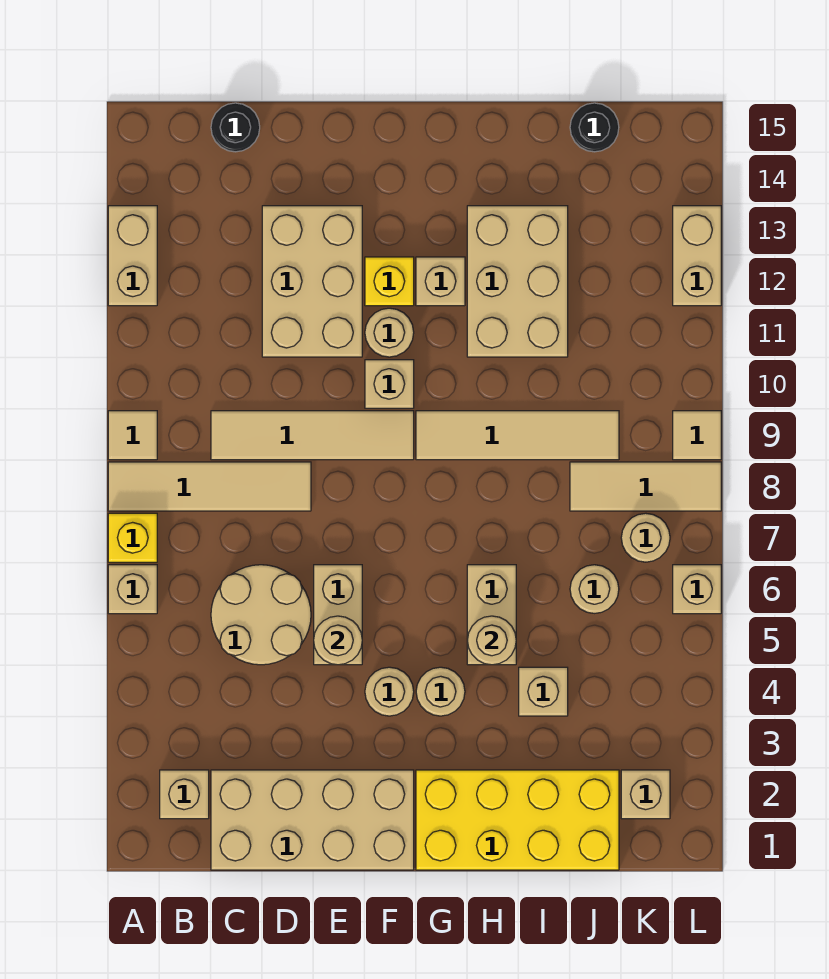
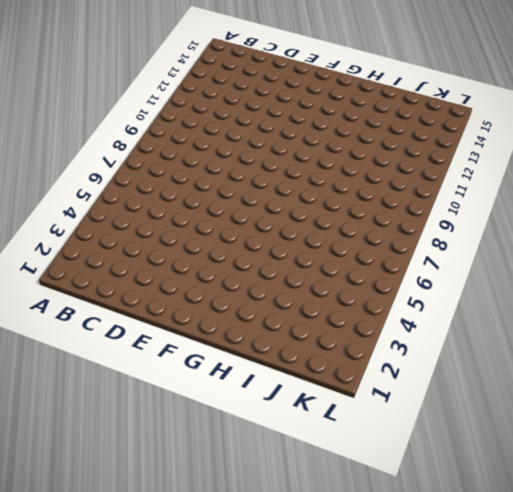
none -> tan brick A6 level 1
none -> yellow brick A7 level 1
none -> tan tile A8:D8 level 1
none -> tan tile A9 level 1

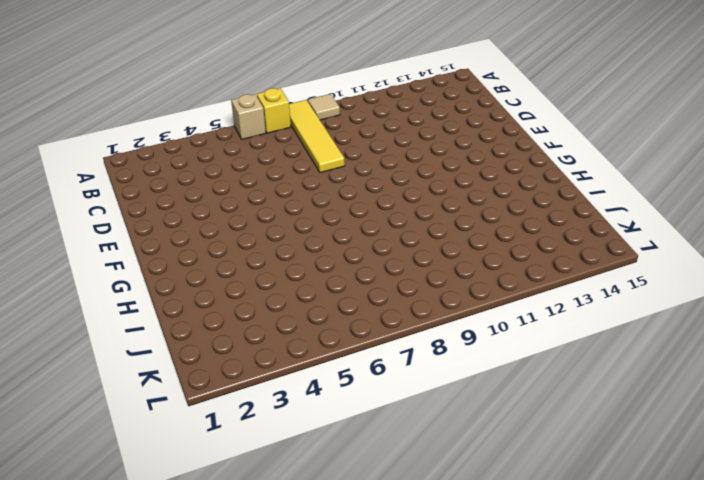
yellow tile A8:D8 level 1 -> tan tile A8:D8 level 1
none -> tan brick A12:A13 level 1
none -> tan brick B2 level 1
none -> tan brick C1:F2 level 1
none -> tan round brick C5:D6 level 1

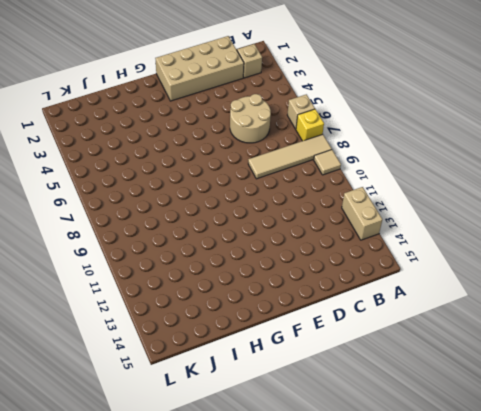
none -> tan tile C9:F9 level 1
none -> black round brick C15 level 1
none -> tan brick D11:E13 level 1
none -> tan brick E5:E6 level 1

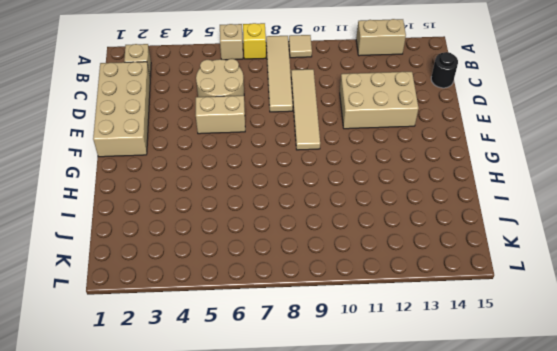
none -> tan round brick F4 level 1
none -> tan brick F10 level 1
none -> tan round brick F11 level 1
none -> yellow brick F12 level 1

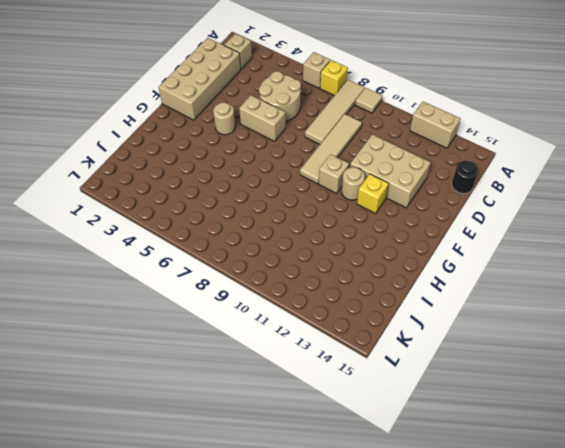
none -> yellow brick G1:J2 level 1
none -> tan round brick G4 level 1
none -> tan tile G9:J9 level 1
none -> tan brick G12 level 1

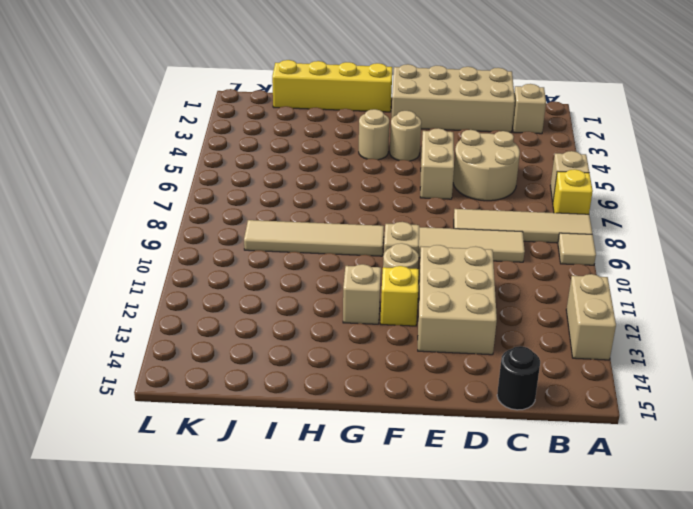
yellow brick G1:J1 level 1 -> yellow brick G1:J2 level 1
none -> tan brick H5:H6 level 1
none -> tan brick H11:I13 level 1
none -> tan brick I4 level 1
none -> tan round brick J6 level 1

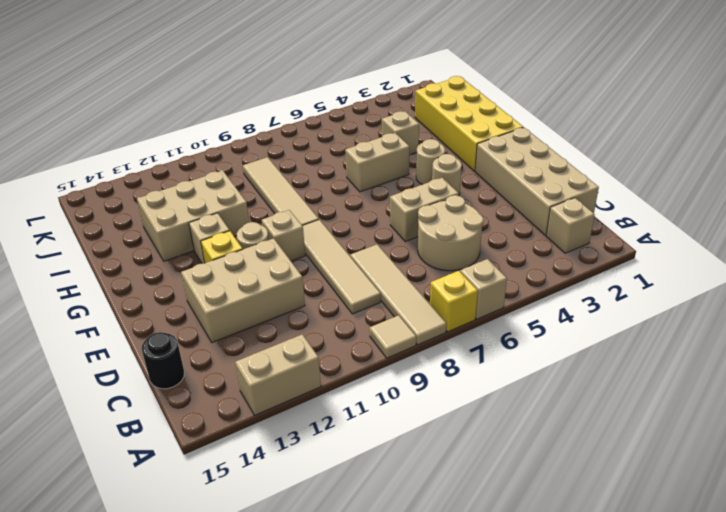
none -> tan round brick J6 level 1
none -> tan tile J8:L8 level 1
none -> black round brick J15 level 1
none -> tan brick K2 level 1

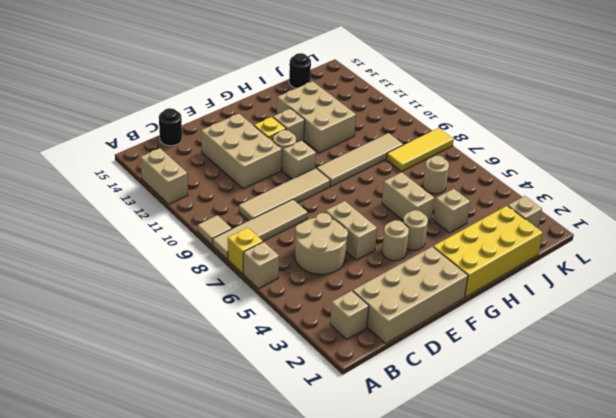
yellow tile J8:L8 level 1 -> tan tile J8:L8 level 1
none -> tan round brick K7 level 1
none -> tan brick L6 level 1
none -> tan tile L9 level 1
none -> tan brick L12:L13 level 1

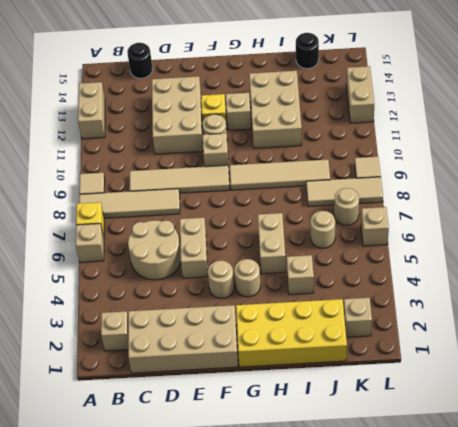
none -> tan round brick E5 level 2
none -> tan round brick H5 level 2

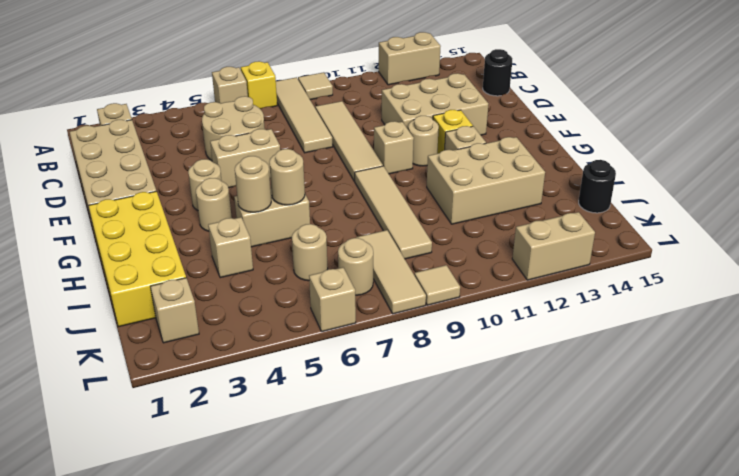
tan round brick H6 level 2 -> tan round brick E5 level 2

